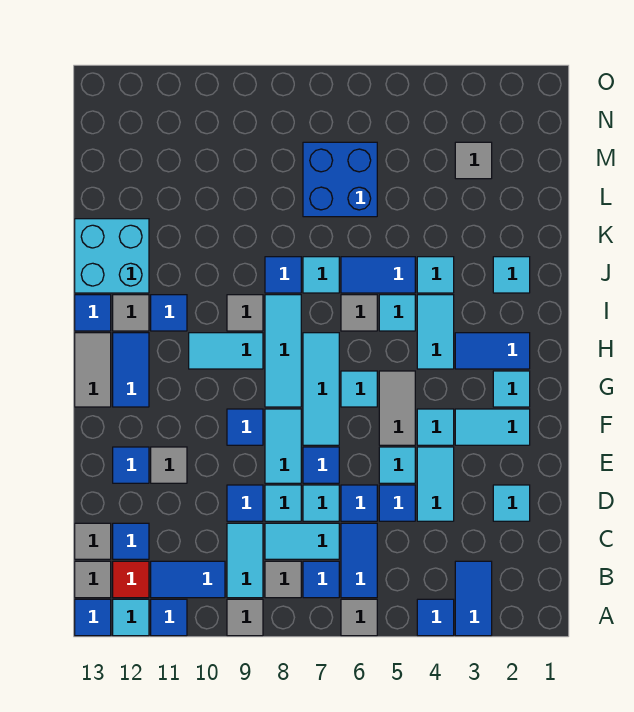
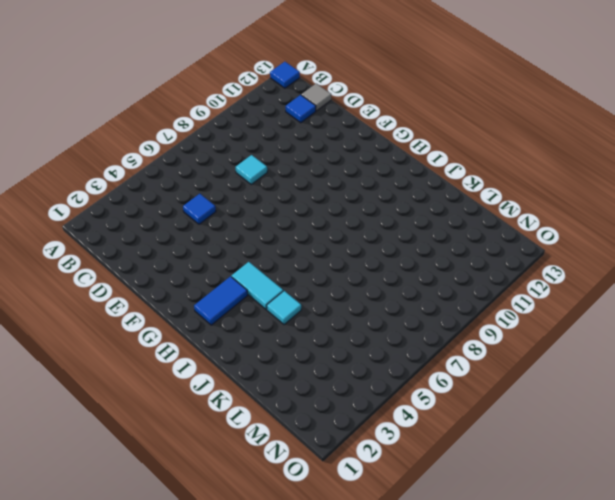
none -> blue tile A3:B3 level 1
none -> blue tile A4 level 1
none -> grey tile A6 level 1
none -> grey tile A9 level 1

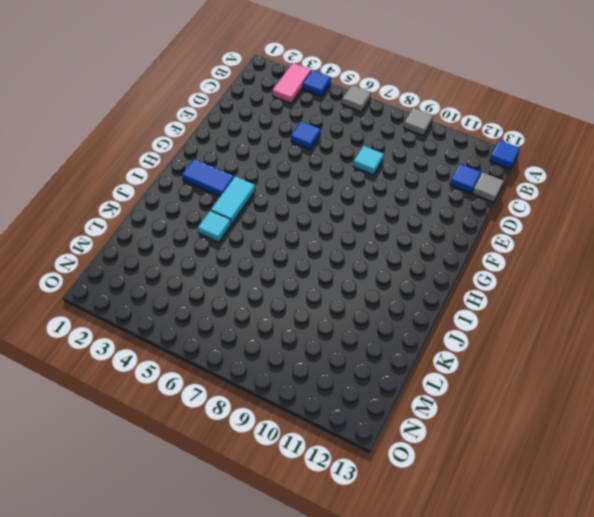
pink tile A3:B3 level 1 -> blue tile A3:B3 level 1
none -> blue tile A11 level 1
none -> cyan tile A12 level 1
none -> blue tile B6:C6 level 1
none -> blue tile B7 level 1

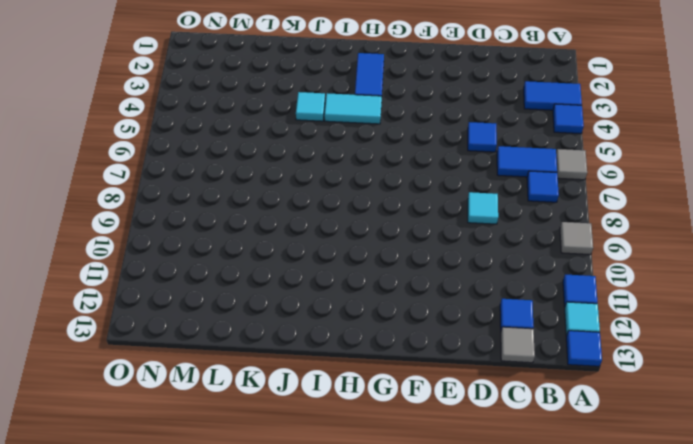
none -> grey tile B8 level 1
none -> cyan tile B9:C9 level 1
none -> blue tile B10:B11 level 1
none -> red tile B12 level 1

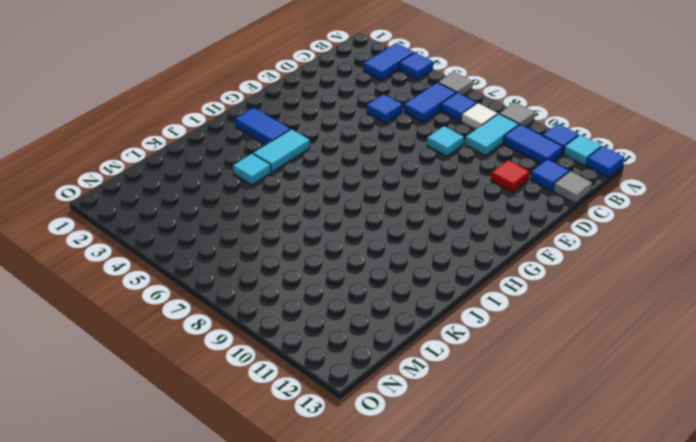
white tile B8 level 1 -> grey tile B8 level 1
red tile D11 level 1 -> red tile B12 level 1
none -> grey tile B13 level 1
none -> cyan tile C7:C8 level 1
none -> cyan tile D2 level 1
none -> cyan tile D4:E4 level 1

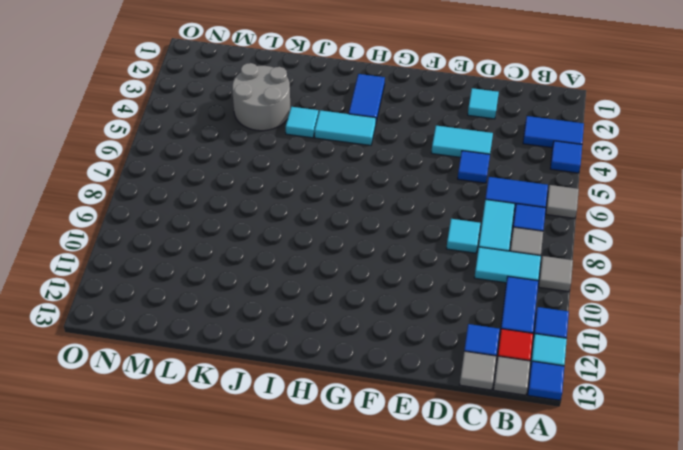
grey round brick K3:L4 level 1 -> none
none -> blue tile D6 level 1
none -> cyan tile D7 level 1
none -> blue tile D9 level 1
none -> cyan tile E5 level 1

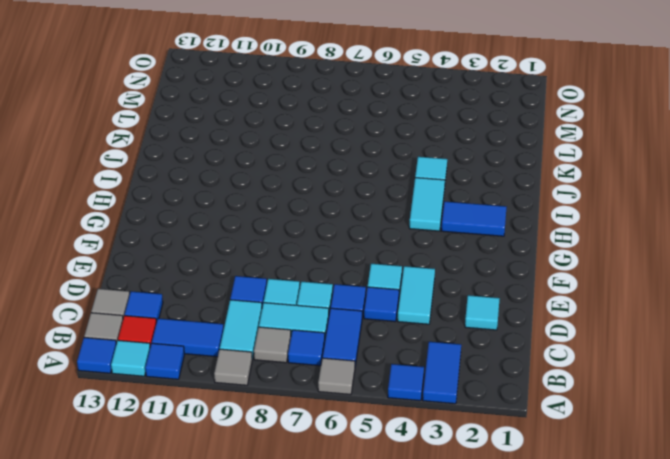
none -> blue tile E7 level 1
none -> cyan tile E8:F8 level 1
none -> grey tile E11 level 1
none -> blue tile E12 level 1

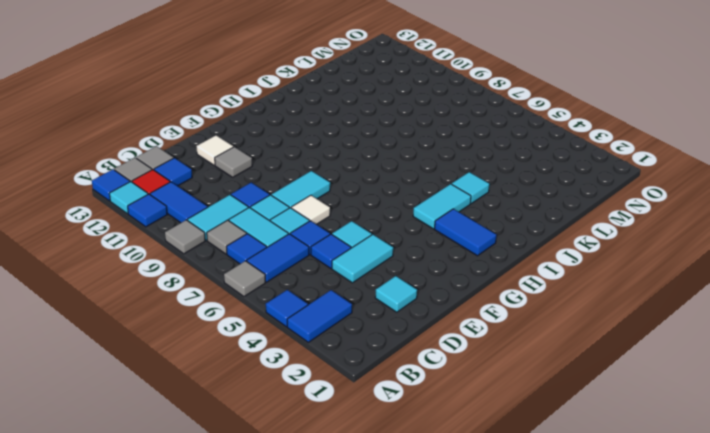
white tile E7 level 1 -> blue tile E7 level 1
white tile E12 level 1 -> blue tile E12 level 1
none -> cyan tile F2:F3 level 1
none -> cyan tile F4 level 1
none -> grey tile F5:G5 level 1
none -> cyan tile F7:H7 level 1

